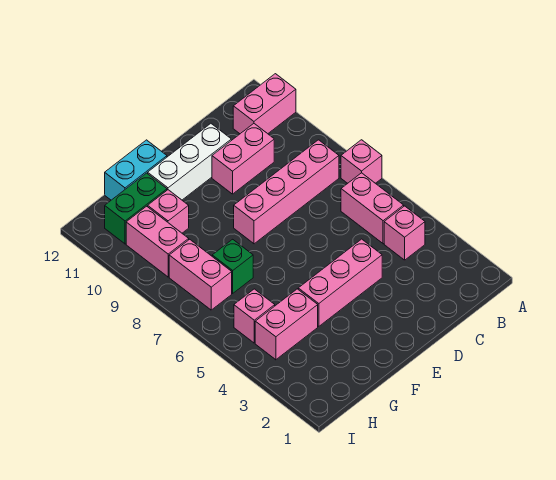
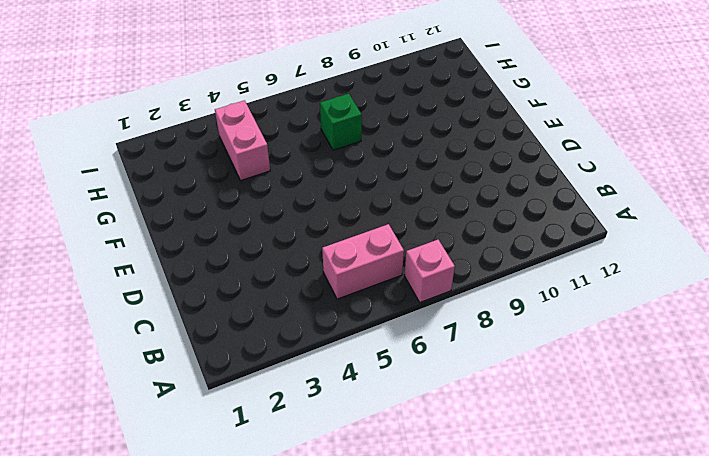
none -> pink brick A11:B11 level 1
none -> pink brick B4 level 1
none -> pink brick B8:E8 level 1

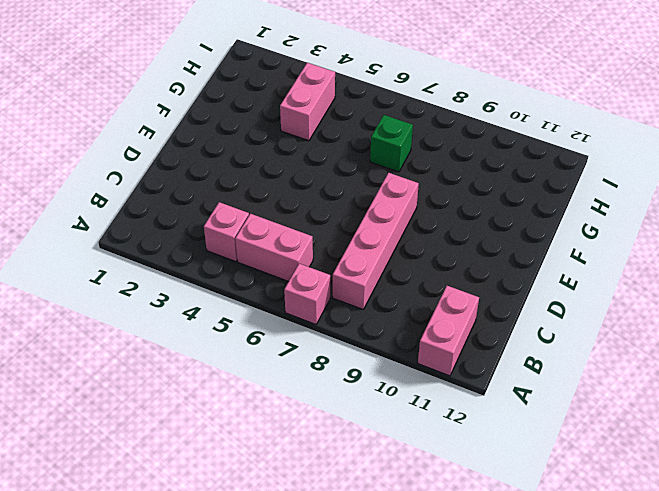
none -> pink brick C10:D10 level 1
none -> pink brick D4:F4 level 1
none -> white brick D11:F11 level 1

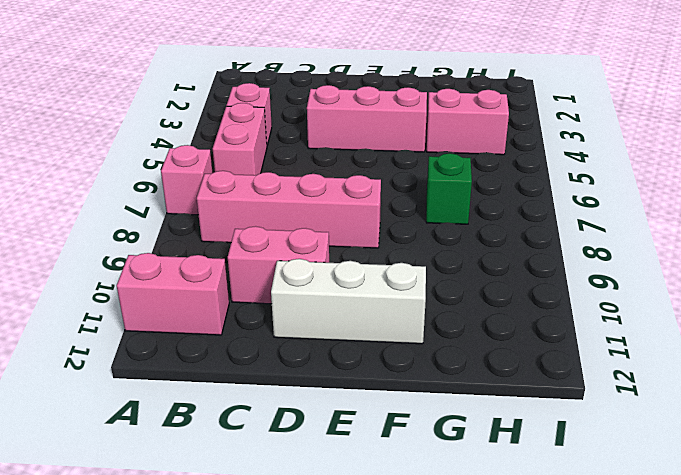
none -> cyan brick F12:G12 level 1
none -> pink brick G10 level 1
none -> green brick G11:H11 level 1

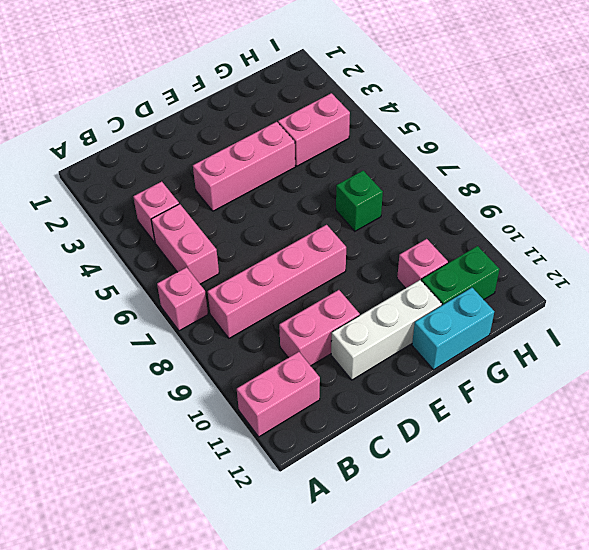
none -> pink brick H5 level 1
none -> pink brick H7:H8 level 1
none -> pink brick H9:H10 level 1

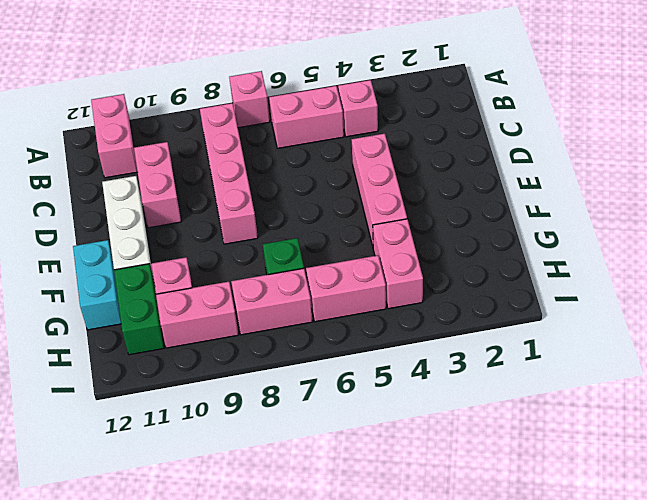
pink brick H5:H6 level 1 -> pink brick H5 level 1

